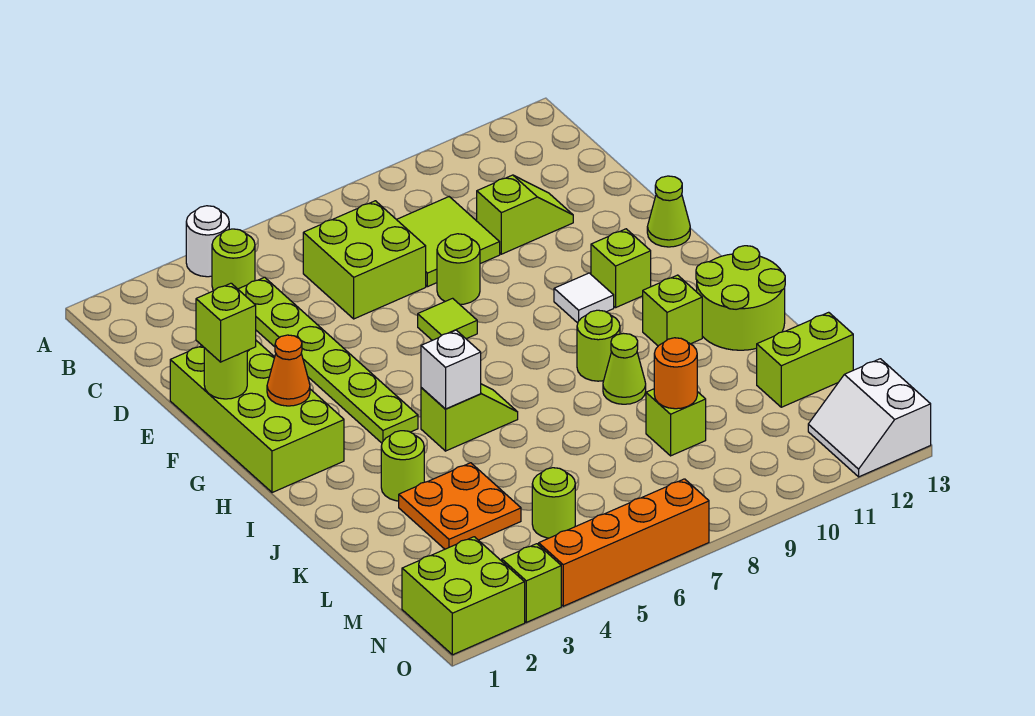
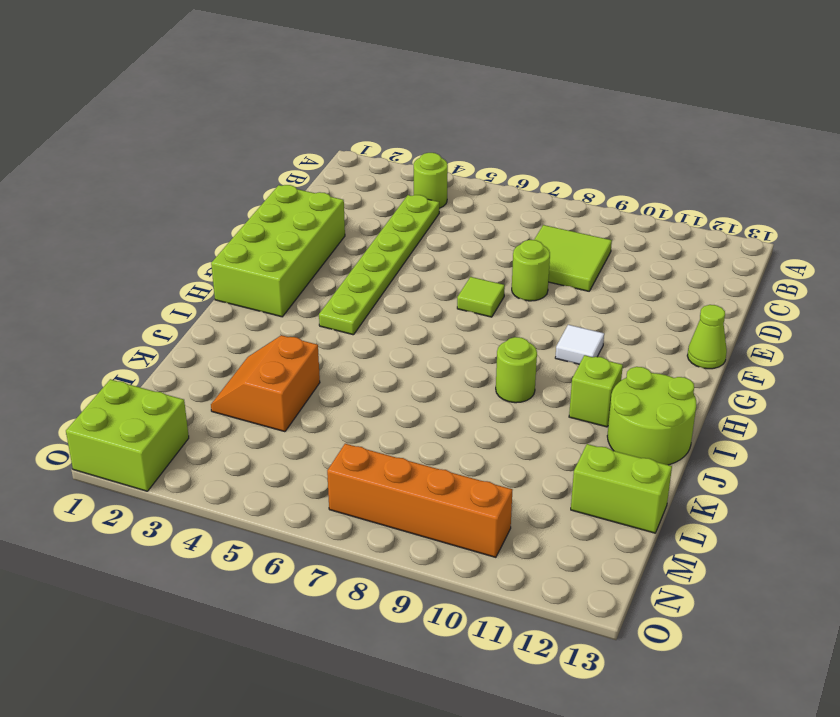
orange slope K3:L4 level 1 top 4 -> orange plate K3:L4 level 1
orange brick N7:N10 level 1 -> orange brick O4:O7 level 1
none -> white round brick A4 level 1
none -> lime brick C6:D7 level 1
none -> lime slope D10:D11 level 1 top 10
none -> lime brick G11 level 1

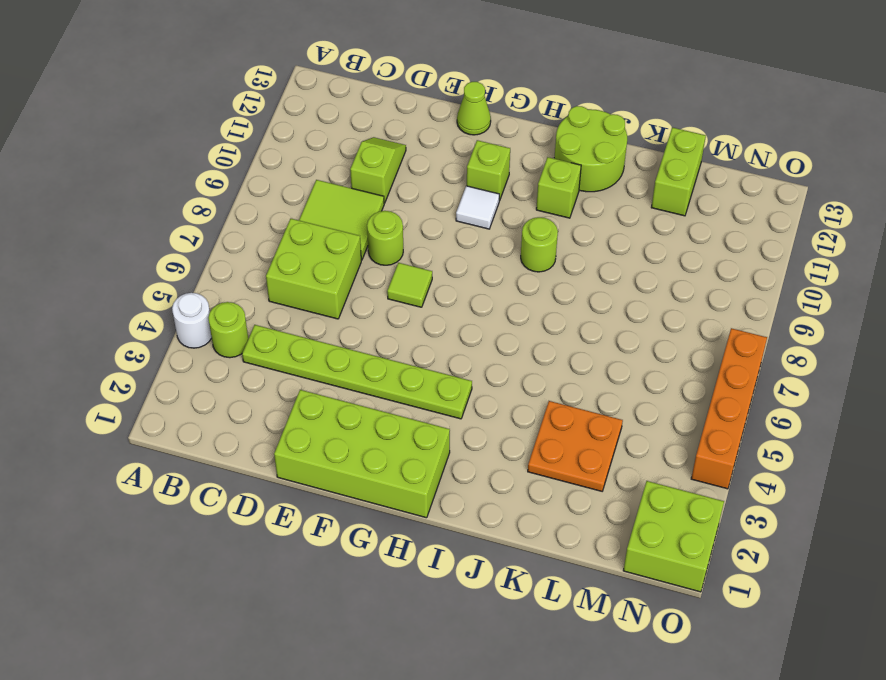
none -> lime slope I5:I6 level 1 top 5
none -> lime round brick J3 level 1
none -> lime cone J9 level 1
none -> lime brick L9 level 1

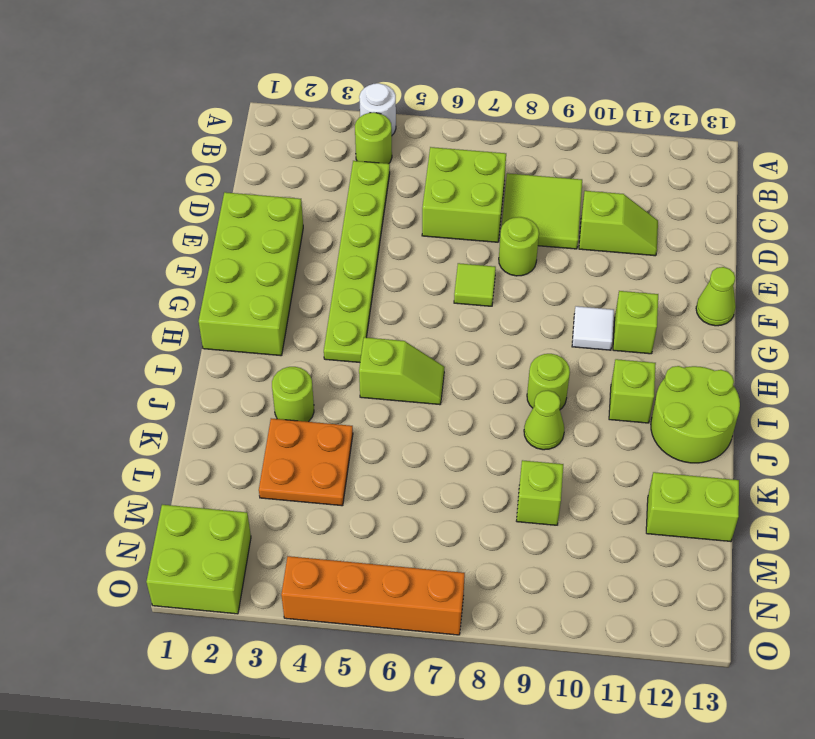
none -> lime round brick M5 level 1
none -> white slope N12:O13 level 1 top 13
none -> lime brick O3 level 1
none -> lime round brick F1 level 2

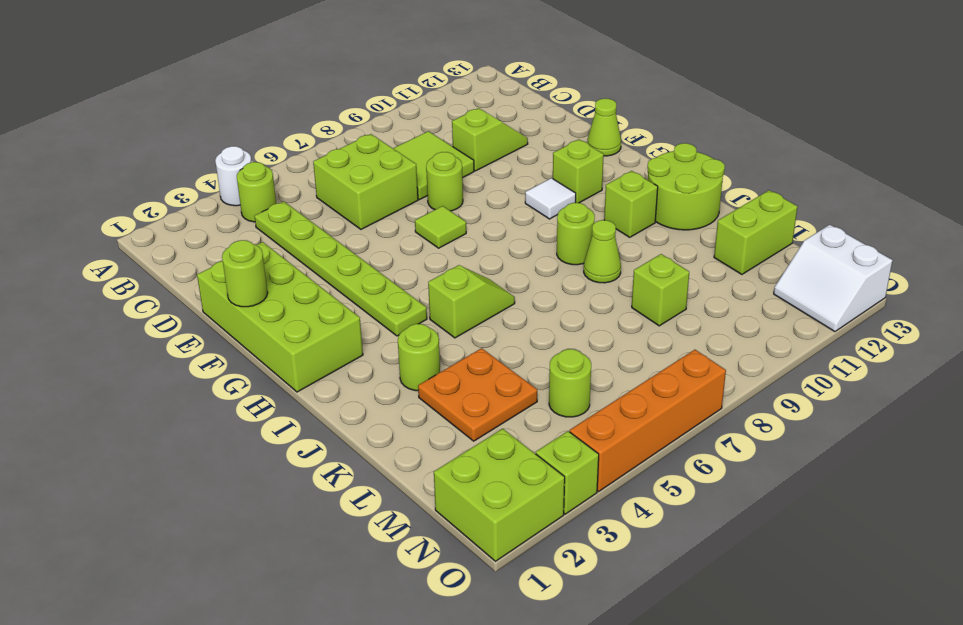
none -> orange cone G2 level 2
none -> white brick I5 level 2
none -> orange round brick L9 level 2
none -> lime brick F1 level 3

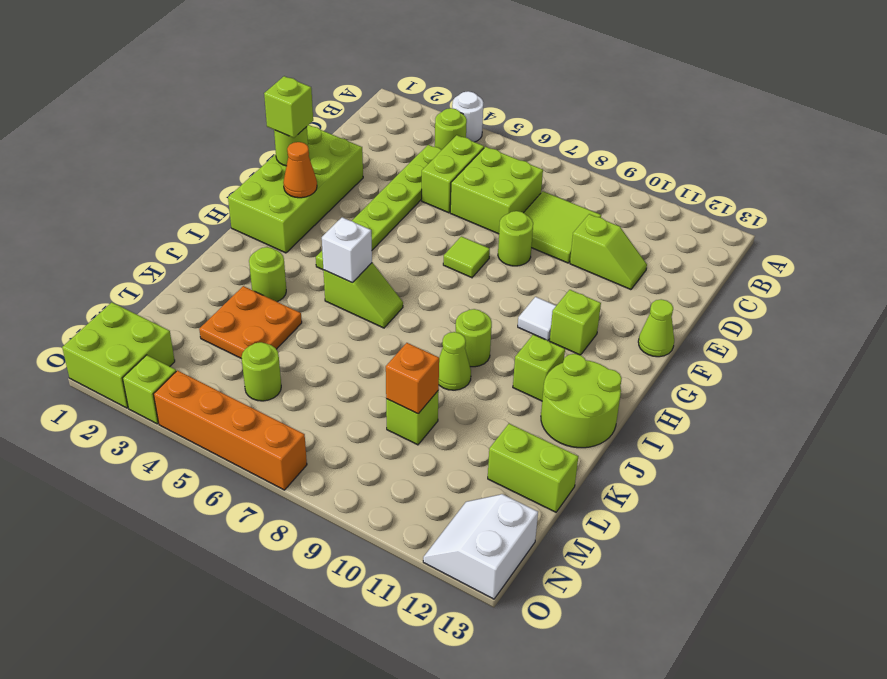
lime brick C5:D5 level 1 -> none
orange brick L9 level 2 -> orange round brick L9 level 2

